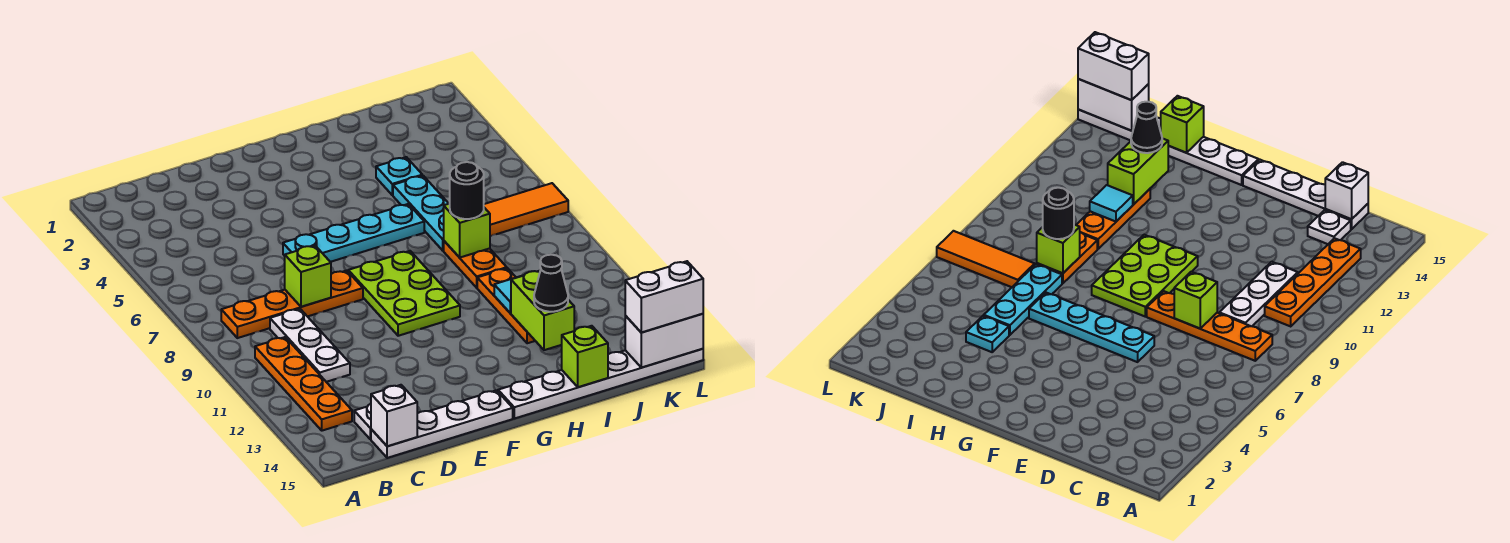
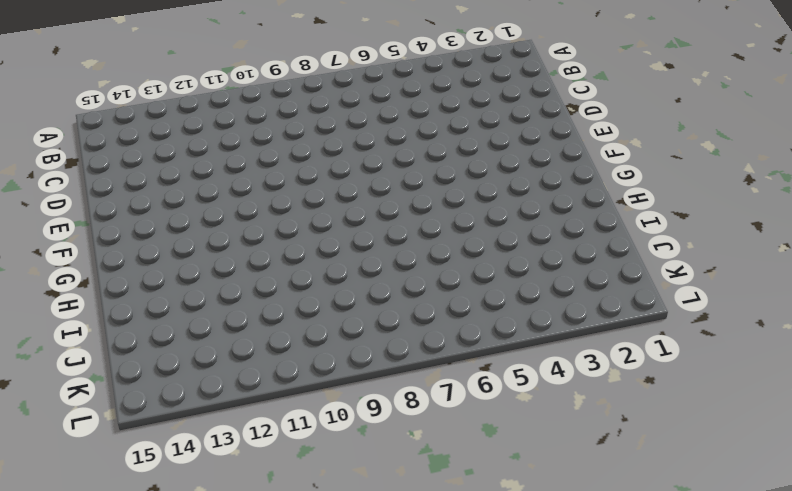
none -> orange plate B8:E8 level 1
none -> orange plate B10:B13 level 1
none -> white plate C9:C11 level 1

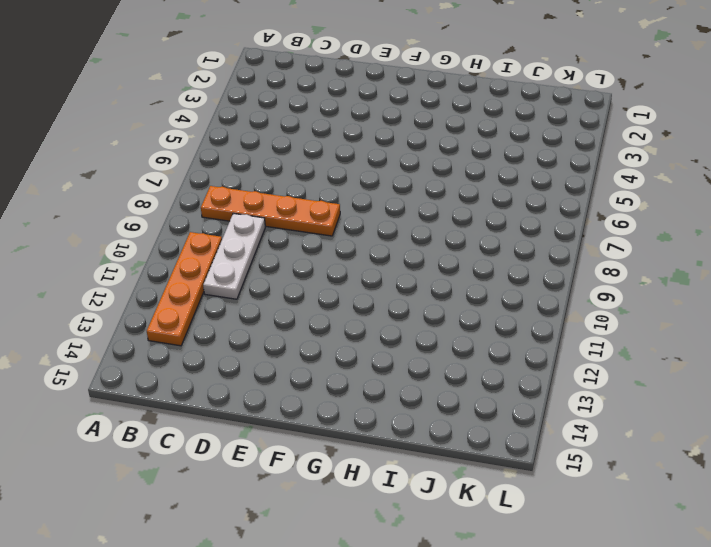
none -> white plate C14 level 1
none -> white plate C15:F15 level 1
none -> cyan plate E6:H6 level 1

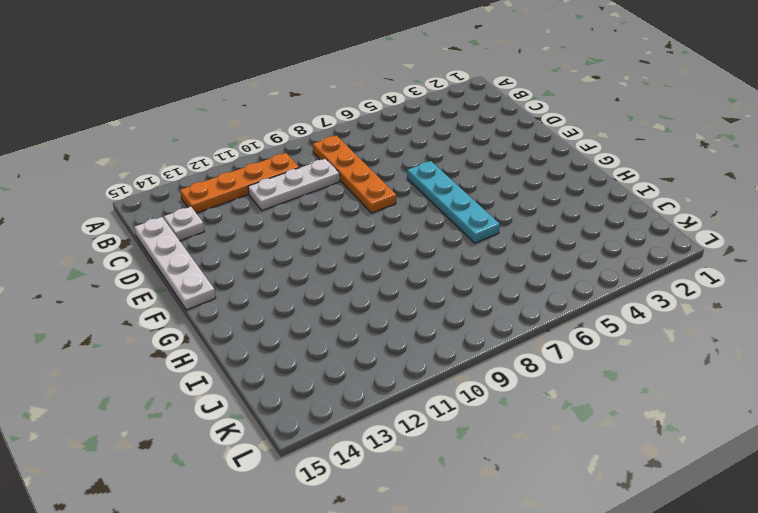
none -> lime plate F8:G10 level 1
none -> white plate G15:L15 level 1
none -> cyan plate I4 level 1

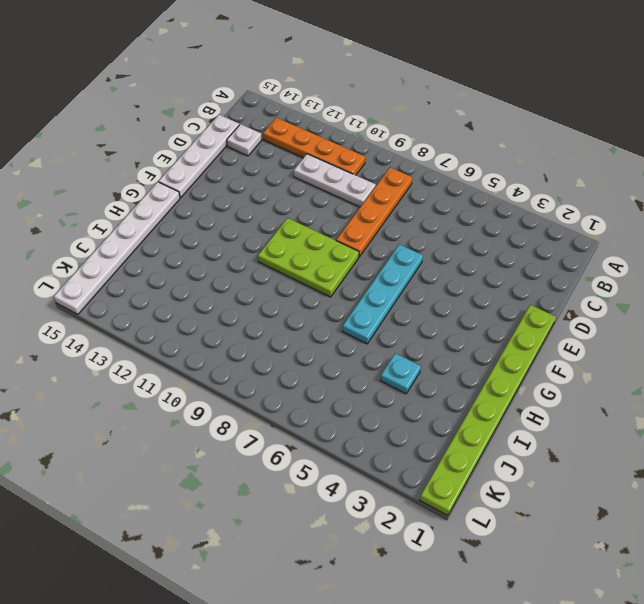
lime plate E1:L1 level 1 -> none
none -> cyan plate I5:I7 level 1
none -> orange plate I8:I9 level 1
none -> orange plate I10:I12 level 1

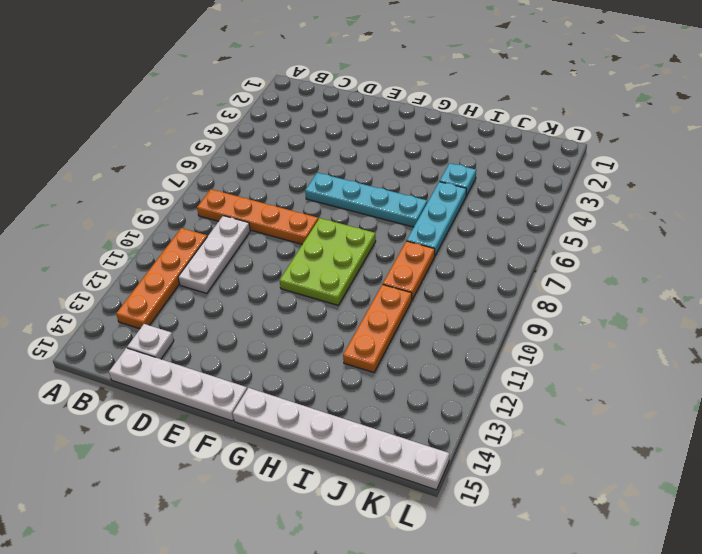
none -> orange tile J7:L7 level 1
none -> white brick C15 level 2
none -> lime brick D8 level 2

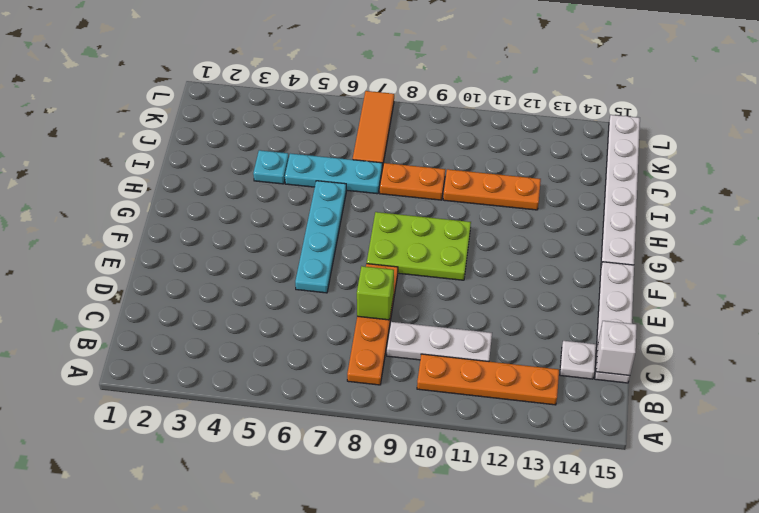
none -> lime brick I8 level 2
none -> cyan tile I11 level 2
none -> lime brick I12:I13 level 2

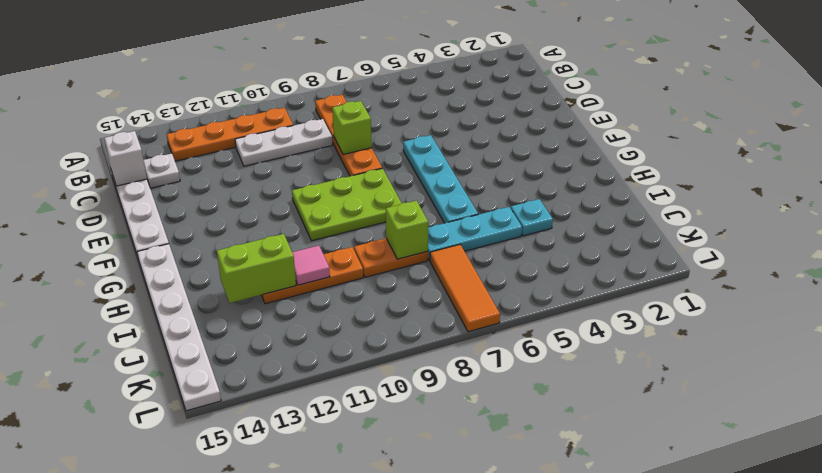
pink tile I11 level 2 -> cyan tile I11 level 2
none -> lime brick I15 level 2
none -> white brick K15:L15 level 2
none -> black round brick I8 level 3

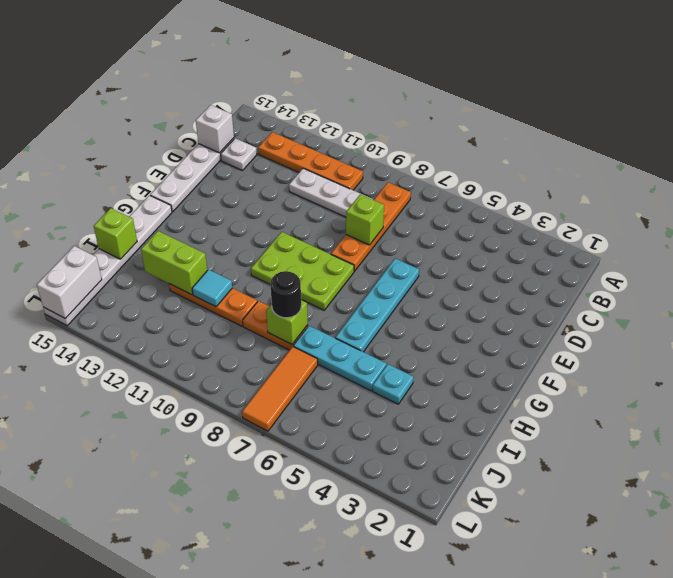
none -> black cone I13 level 3
none -> white brick K15:L15 level 3

